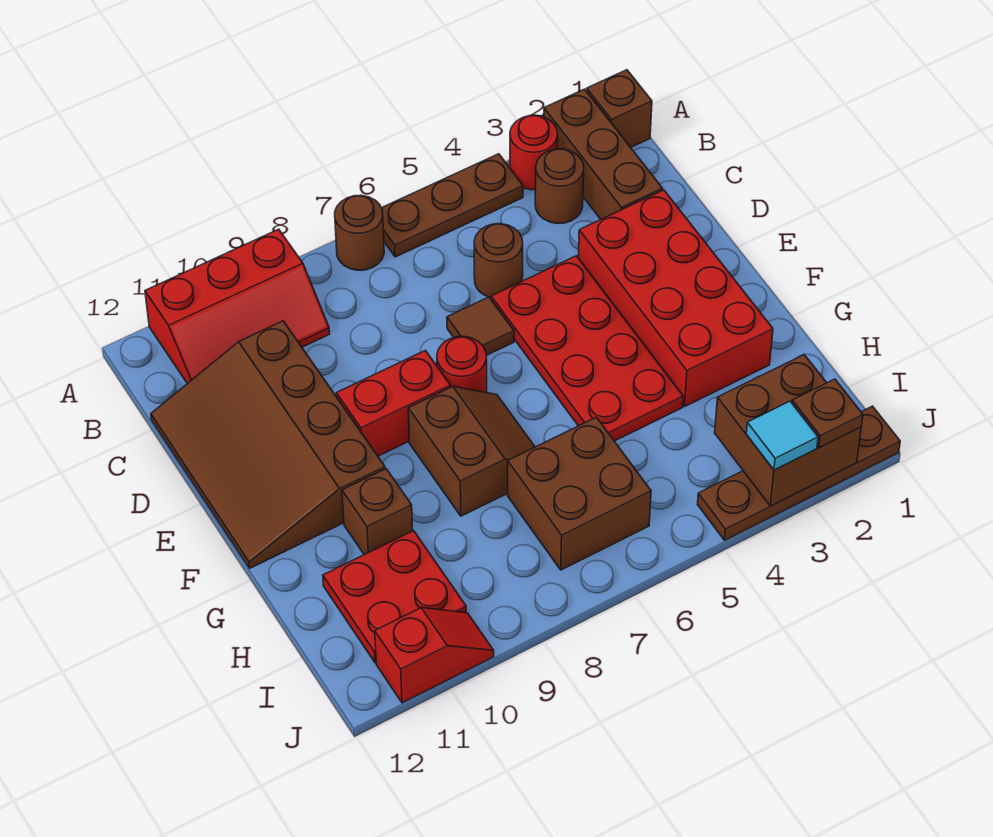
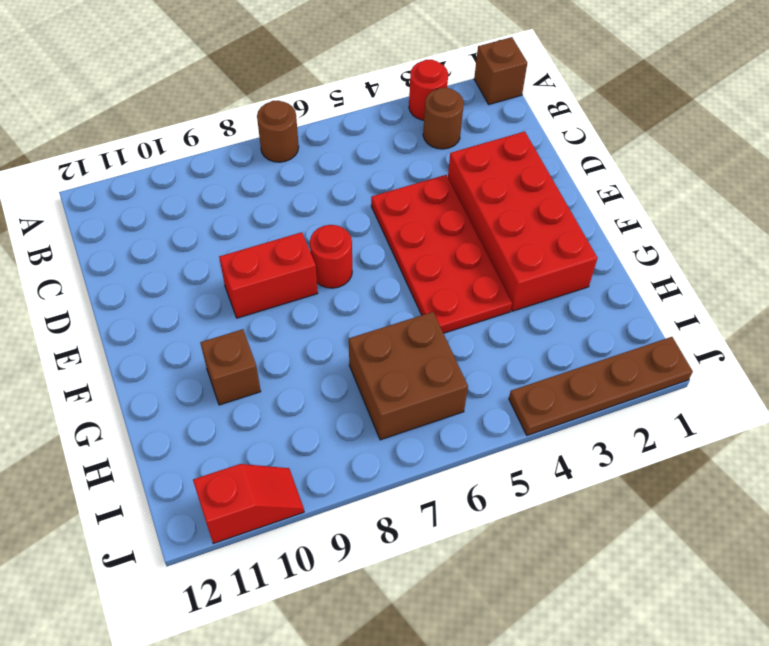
none -> brown brick A2:C2 level 1
none -> brown plate A4:A6 level 1
none -> red slope A9:B11 level 1 top A

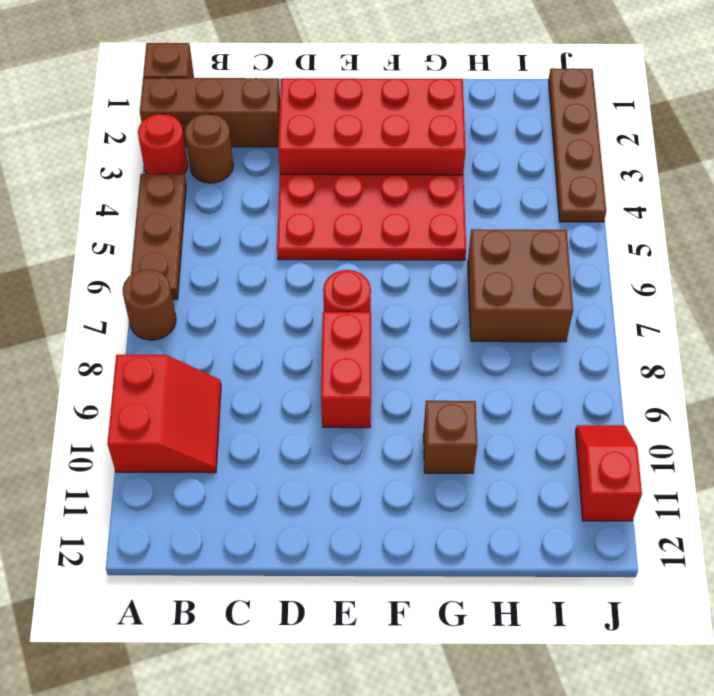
red slope A9:B10 level 1 top A -> red slope A9:B11 level 1 top A
none -> brown round brick C5 level 1
none -> brown slope C10:F12 level 1 top 10
none -> brown tile D6 level 1

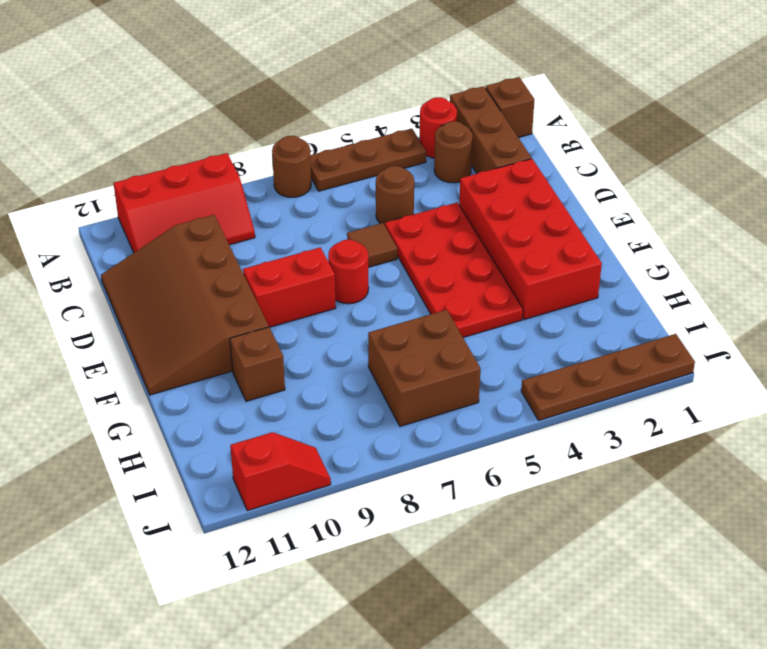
none -> brown slope F7:G8 level 1 top 8
none -> red plate H10:I11 level 1
none -> brown brick I2:J3 level 2

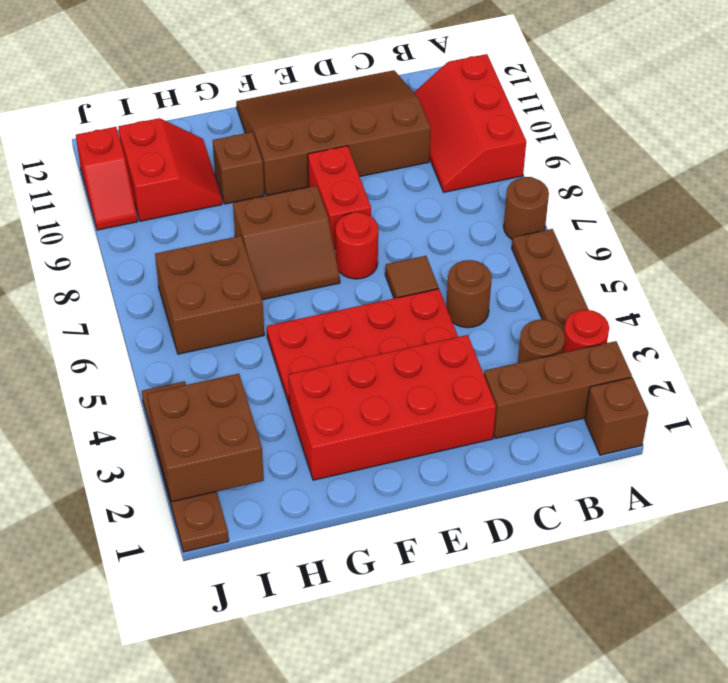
red slope H10:I11 level 1 top I -> red plate H10:I11 level 1
none -> brown plate J2 level 3
none -> cyan tile J3 level 3

